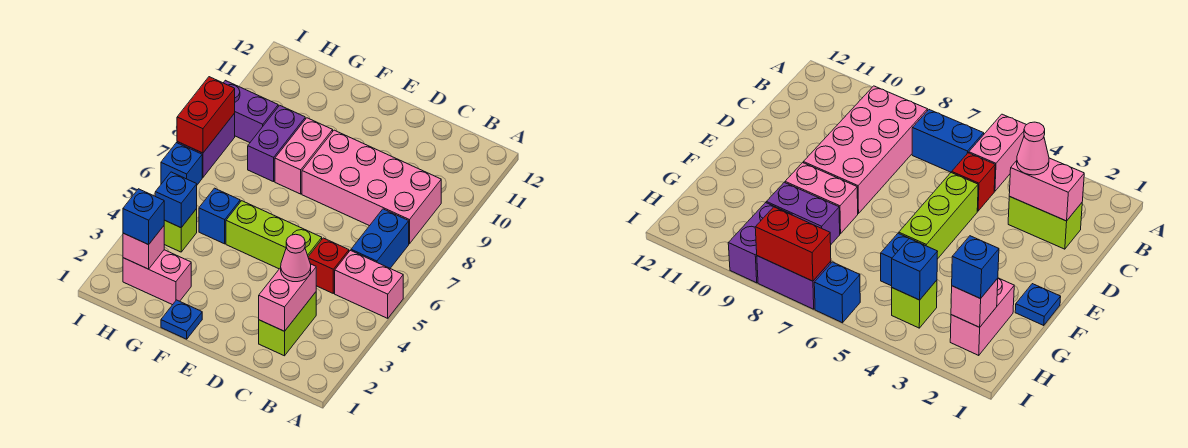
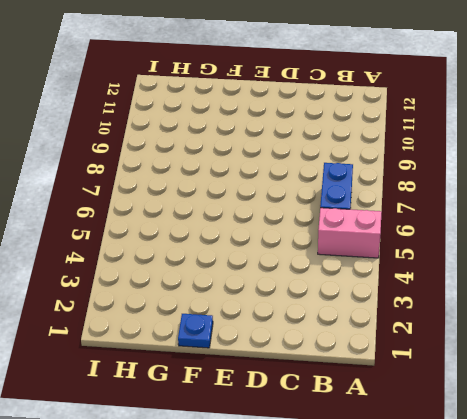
none -> pink brick B8:E9 level 1
none -> lime brick C2:C3 level 1
none -> red brick C5 level 1

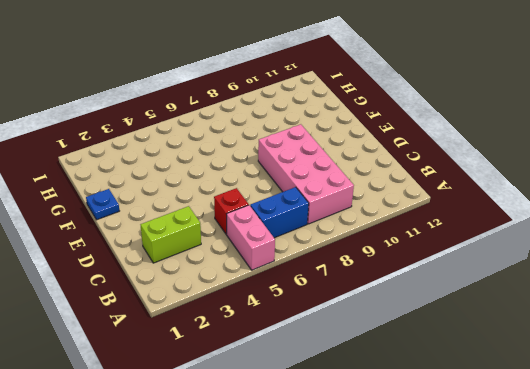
none -> lime brick D5:F5 level 1
none -> pink brick F8:F9 level 1
none -> pink brick G2:H2 level 1

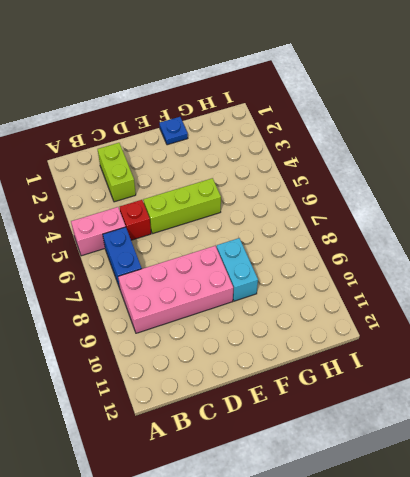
cyan brick F8:F9 level 1 -> pink brick F8:F9 level 1
none -> pink brick G2:H2 level 1
none -> blue brick G5 level 1
none -> purple brick G8:G9 level 1

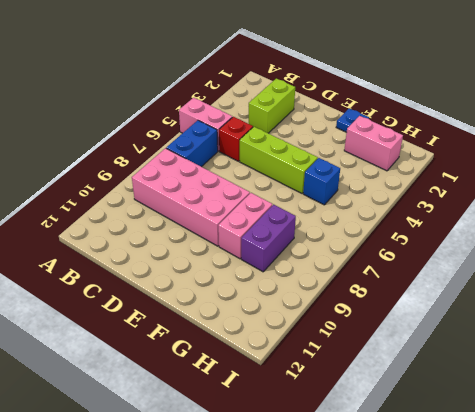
none -> lime brick H4 level 1
none -> purple brick H9:I9 level 1
none -> blue brick I6 level 1

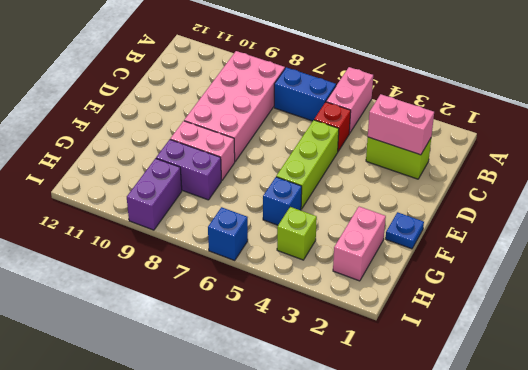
none -> purple brick I7:I8 level 1
none -> pink brick H2 level 2
none -> blue brick H4 level 2

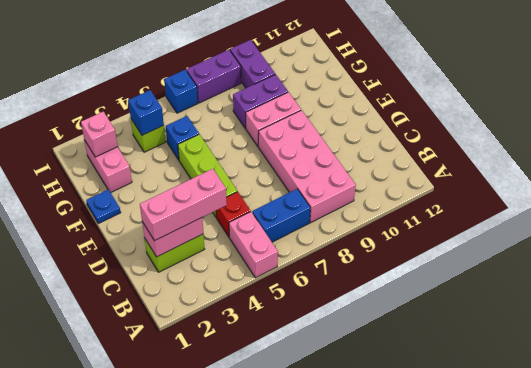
pink brick C2:C4 level 3 -> pink cone C3 level 3
none -> red brick I7:I8 level 2
none -> blue brick H2 level 3

